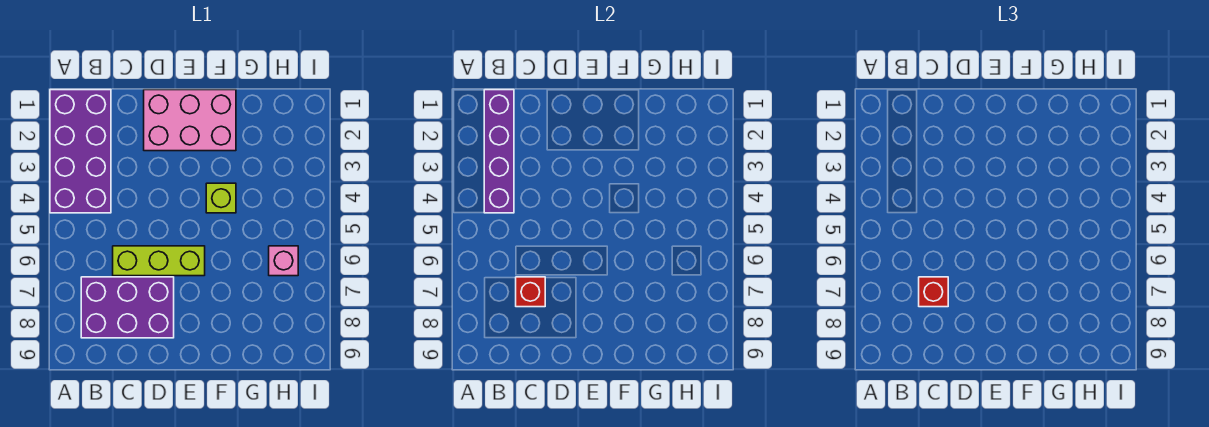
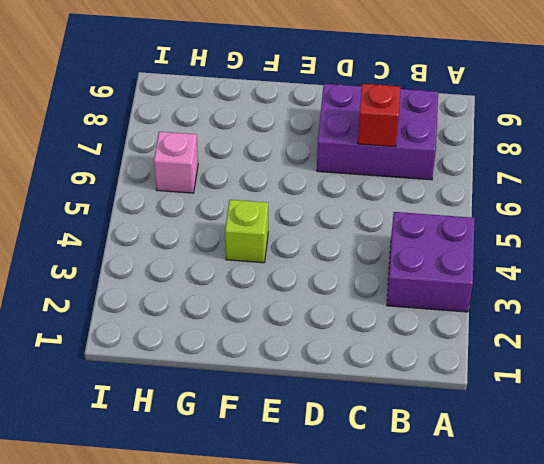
purple brick A3:B4 level 1 -> purple brick A1:B4 level 1
none -> lime brick C6:E6 level 1
none -> pink brick D1:F2 level 1

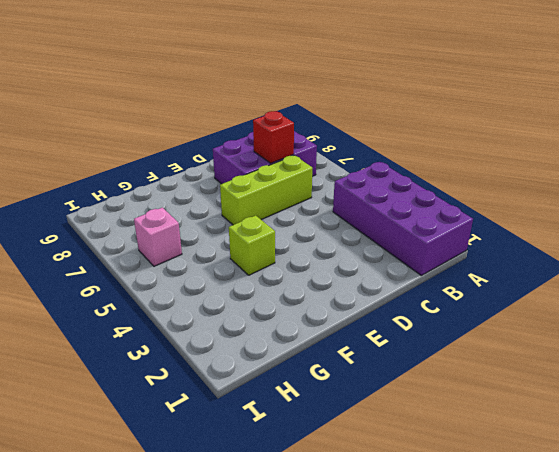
none -> pink brick D1:F2 level 1
none -> purple brick B1:B4 level 2

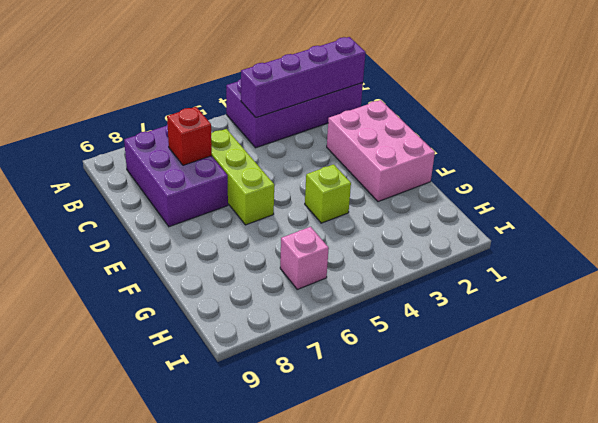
none -> red brick C7 level 3

